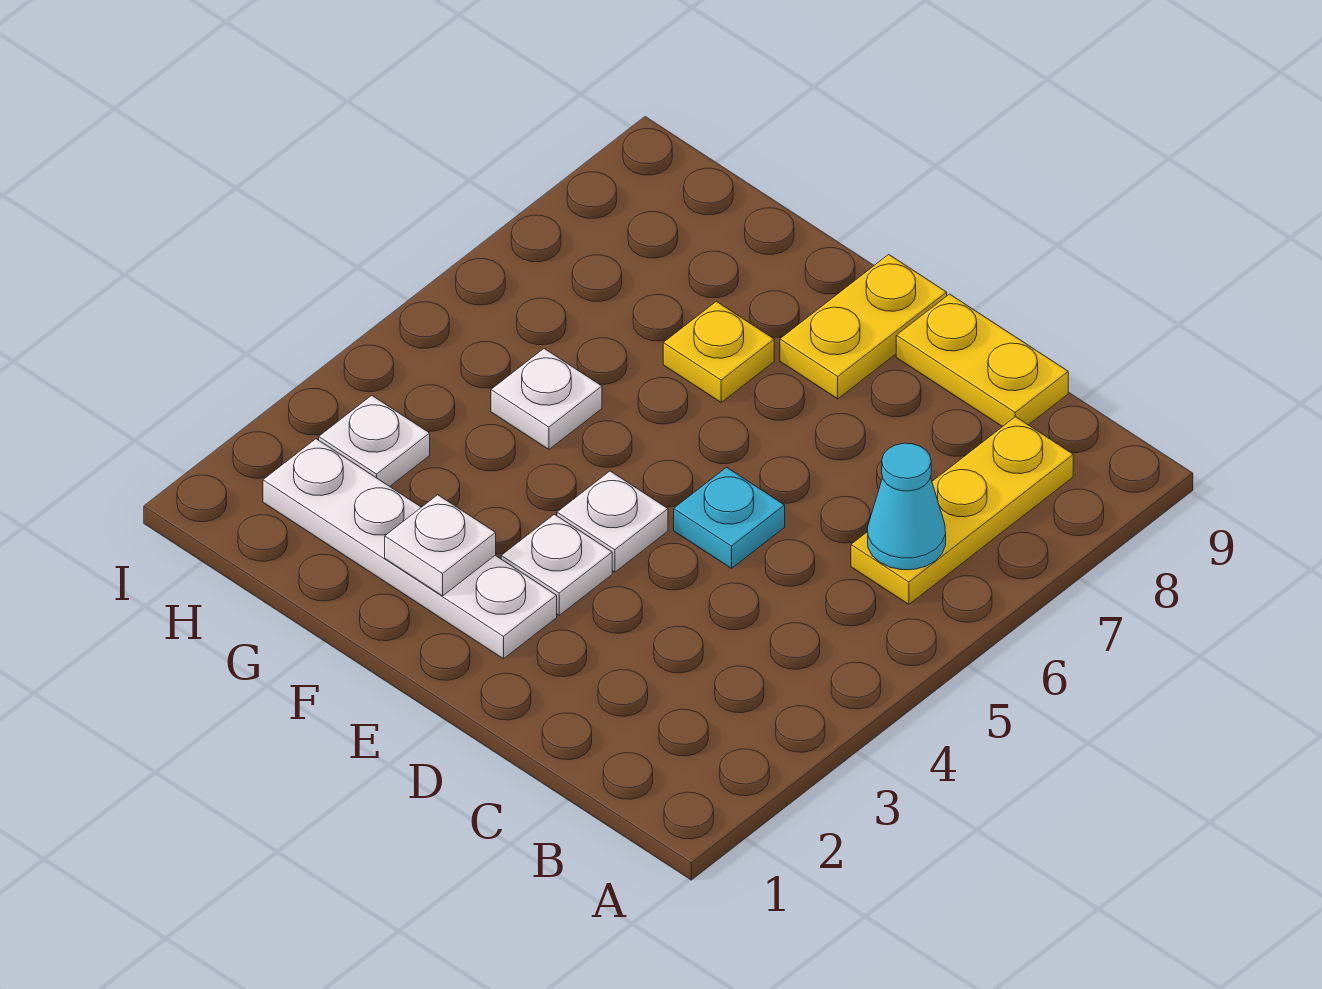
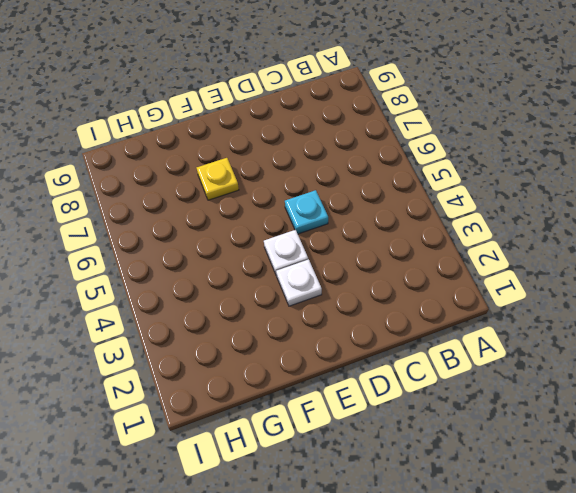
none -> yellow plate B6:B8 level 1
none -> yellow plate C9:D9 level 1
none -> white plate E2:H2 level 1

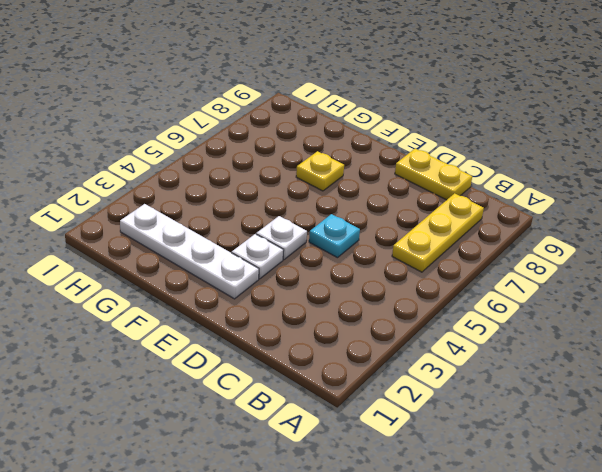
none -> yellow plate E8:E9 level 1
none -> white plate G5 level 1
none -> white plate H3 level 1

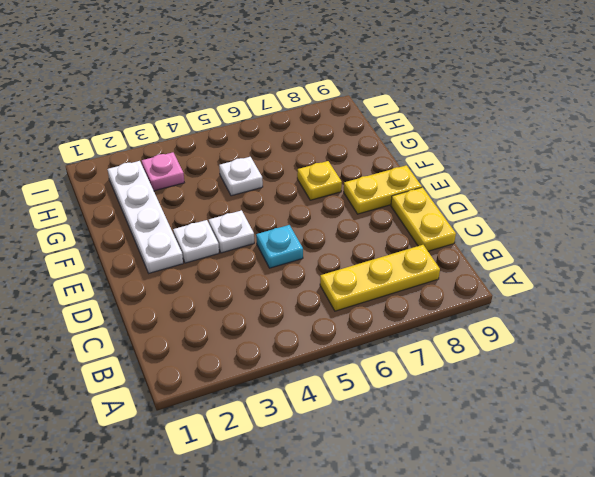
pink plate H3 level 1 -> white plate H3 level 1
none -> cyan cone B6 level 2
none -> white plate F2 level 2

